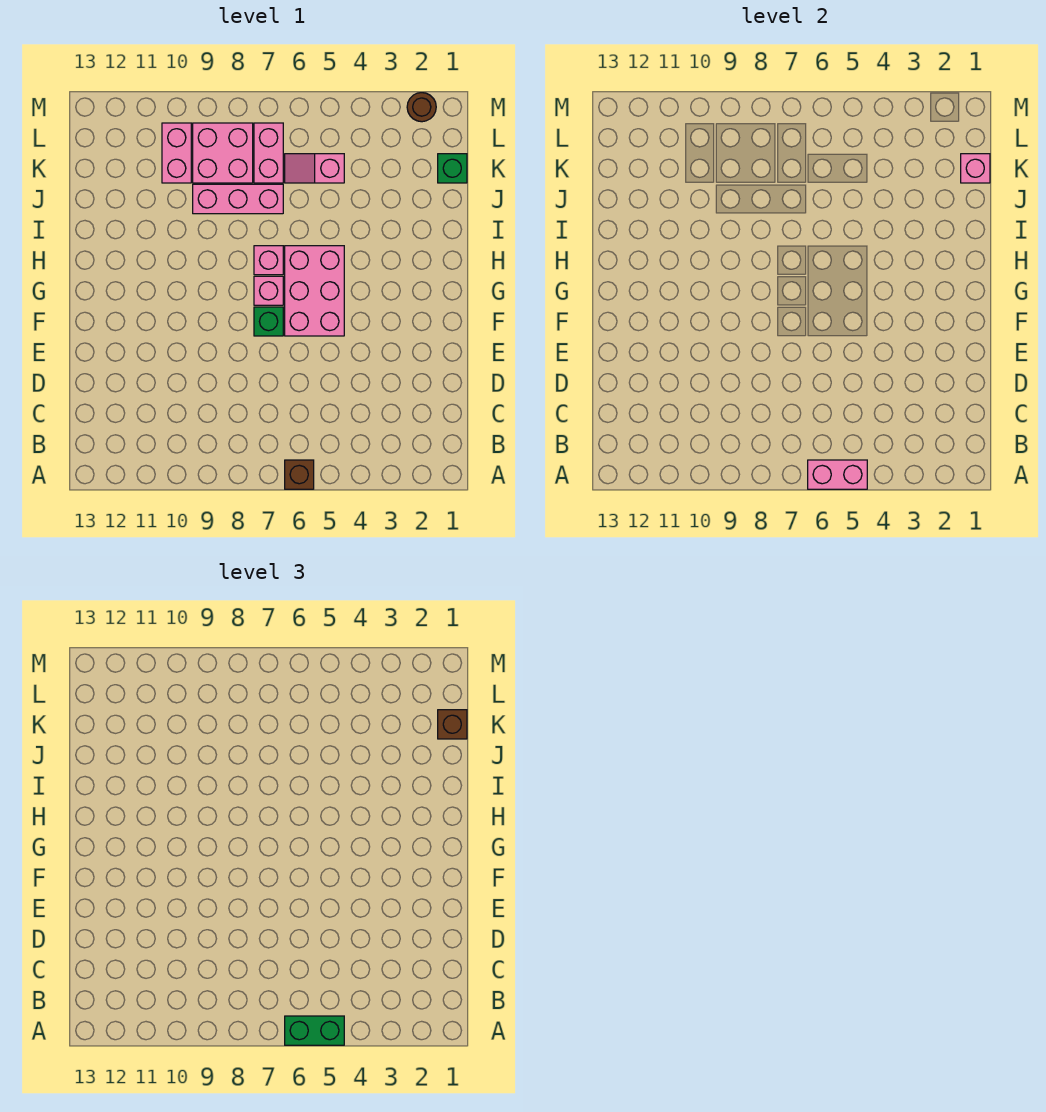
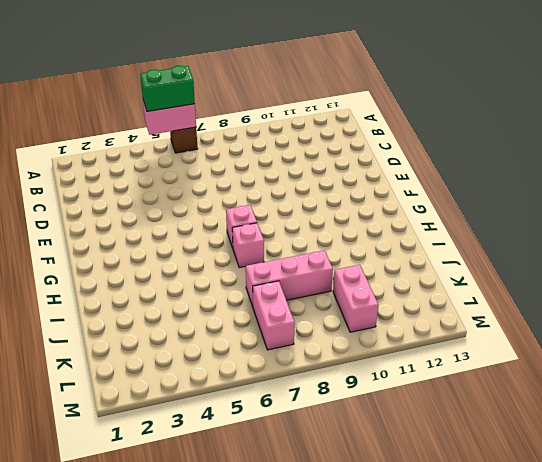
none -> pink brick F5:H6 level 1
none -> green brick F7 level 1
none -> green brick K1 level 1

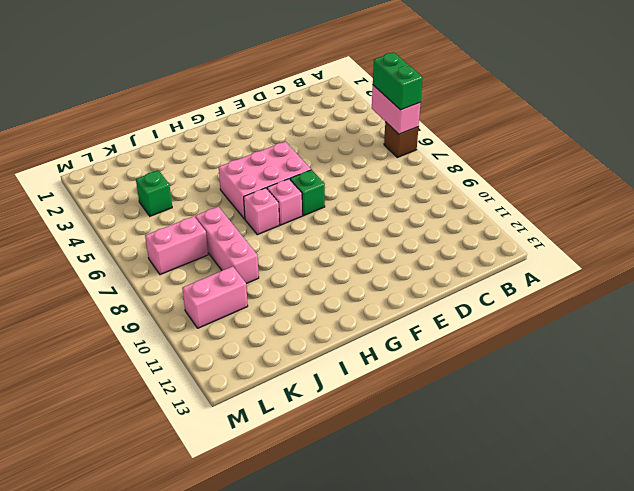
green brick K4 level 1 -> green brick K1 level 1
none -> pink slope K5:K6 level 1 top 5
none -> pink brick K8:L9 level 1
none -> brown round brick M2 level 1

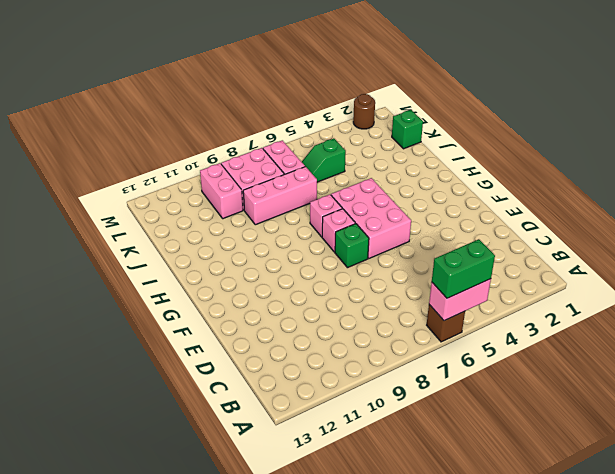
green slope K5:K6 level 1 top 5 -> pink slope K5:K6 level 1 top 5
none -> pink brick K1 level 2
none -> brown brick K1 level 3

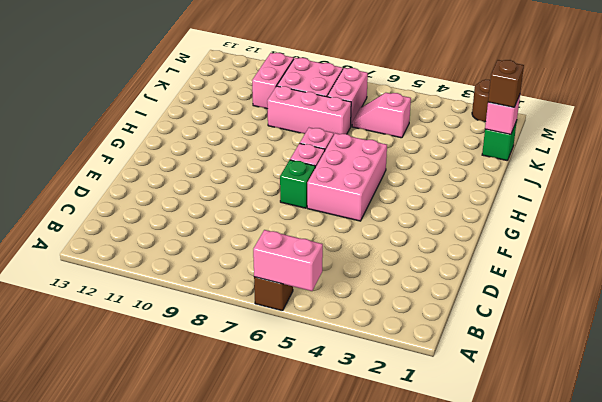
none -> green brick A5:A6 level 3

